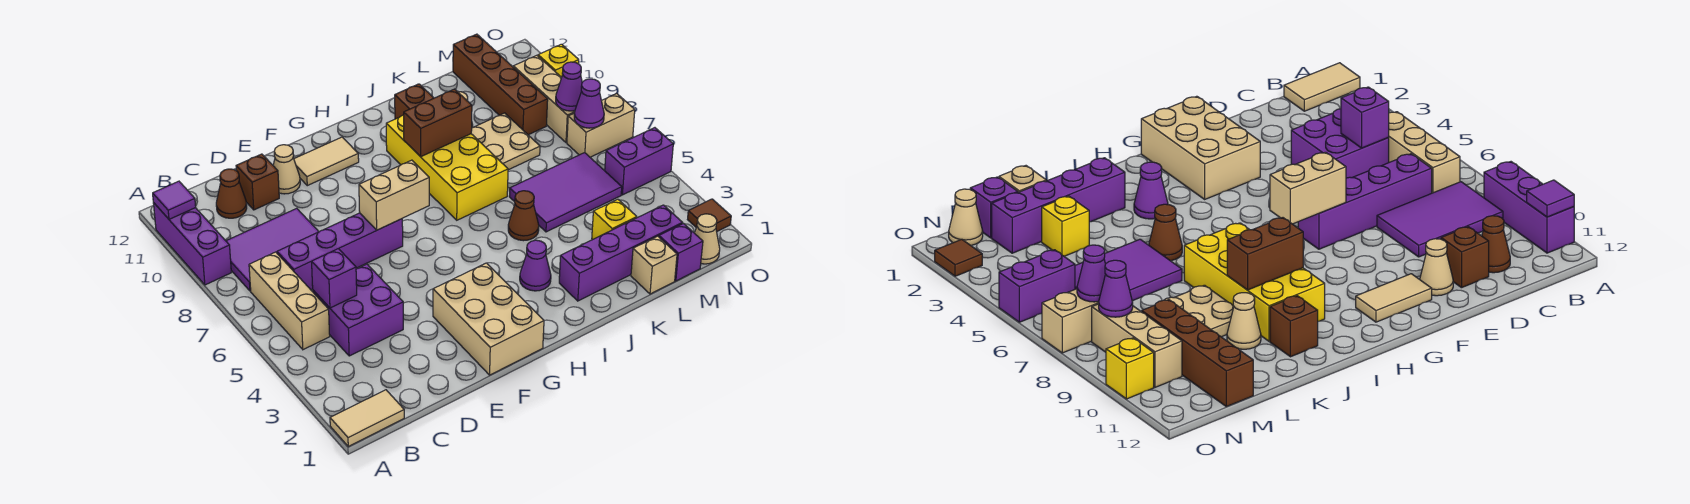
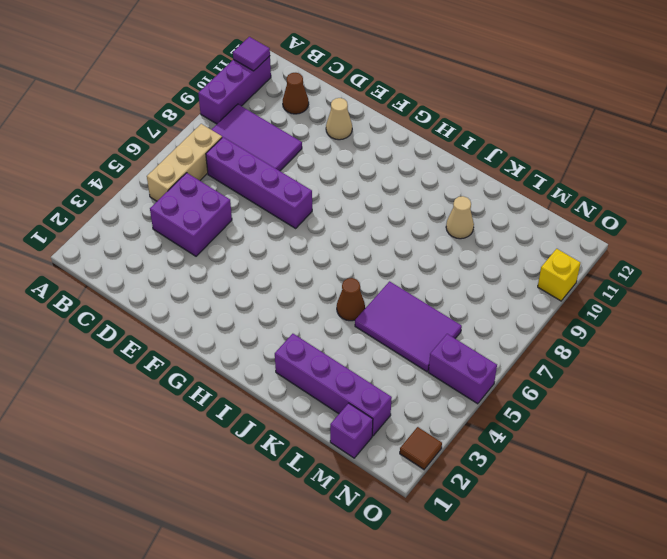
none -> tan tile A1:B1 level 1
none -> brown brick D11 level 1
none -> tan brick F1:G3 level 1
none -> tan tile F11:G11 level 1

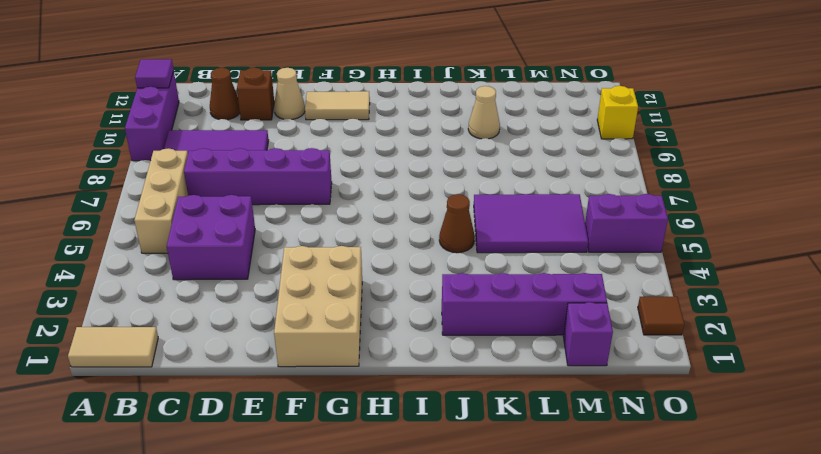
none -> purple cone I3 level 1
none -> yellow brick I7:J10 level 1
none -> brown brick J11 level 1
none -> tan plate K8:L9 level 1

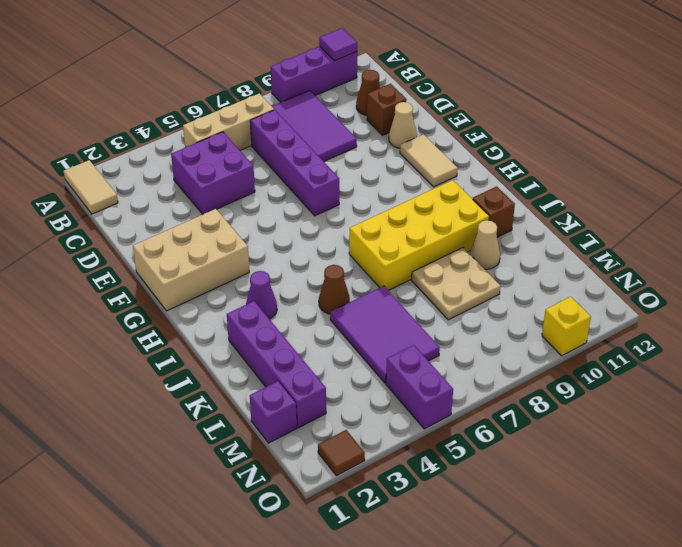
none -> tan brick L1 level 1
none -> yellow brick L3 level 1
none -> brown brick M9:M12 level 1
none -> tan cone N1 level 1

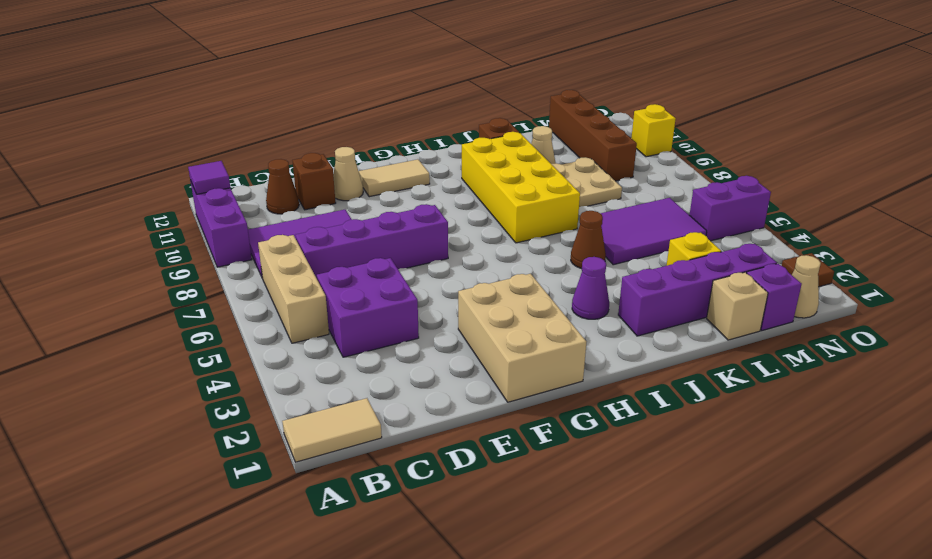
none -> tan brick N7:O7 level 1
none -> tan brick N8:N10 level 1
none -> purple brick C5 level 2
none -> tan brick F7:G7 level 2

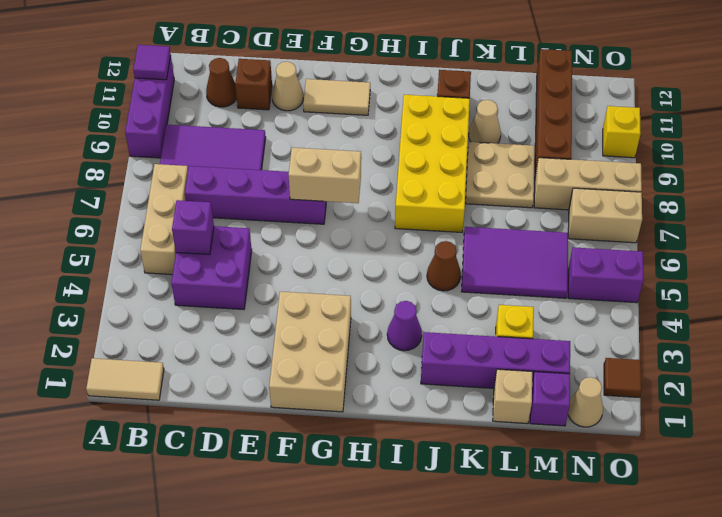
tan brick M8:O8 level 1 -> tan brick N8:N10 level 1
none -> brown brick I9:J9 level 2
none -> purple cone N7 level 2
none -> purple cone N8 level 2

